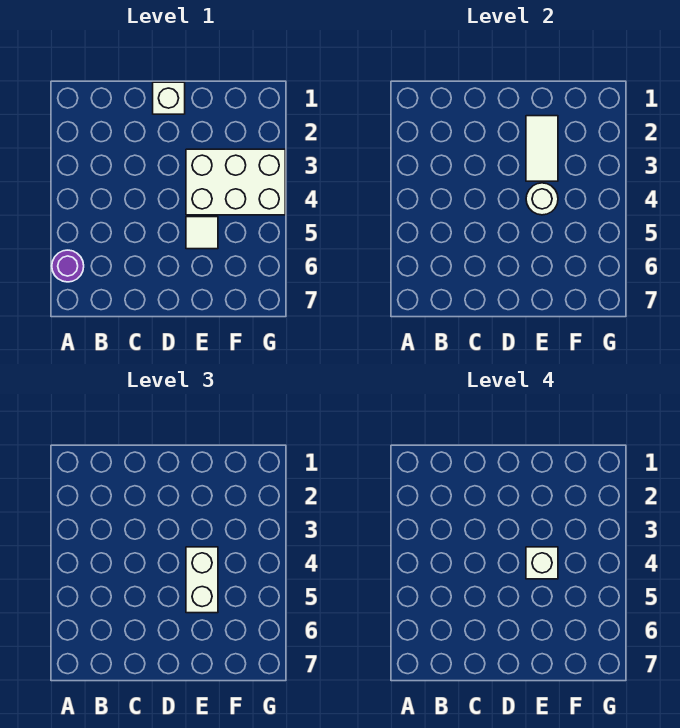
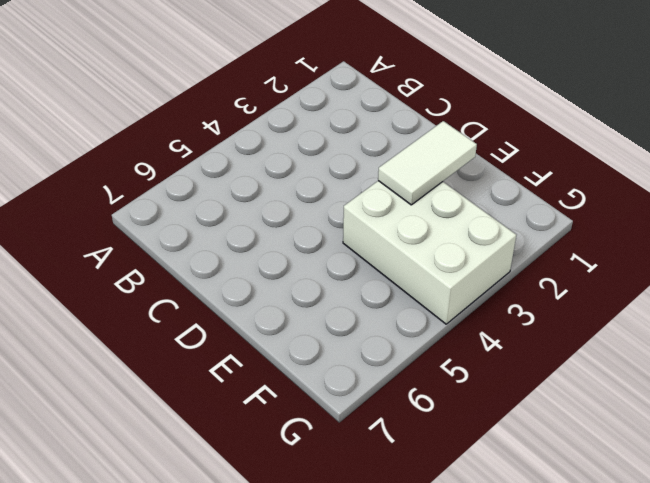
none -> purple round brick A6 level 1
none -> white brick D1 level 1

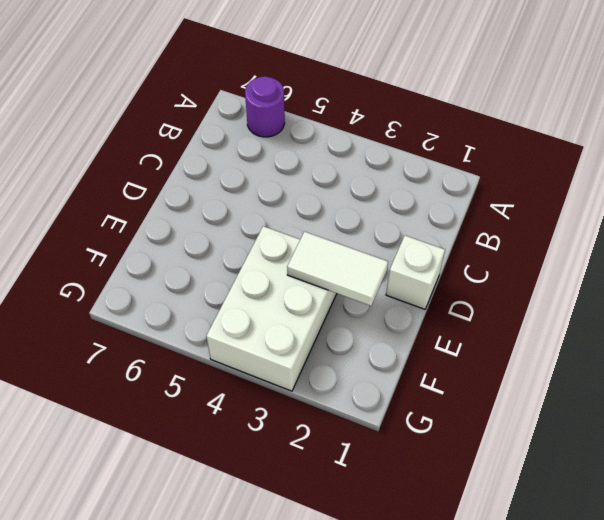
none -> white tile E5 level 1
none -> white round brick E4 level 2

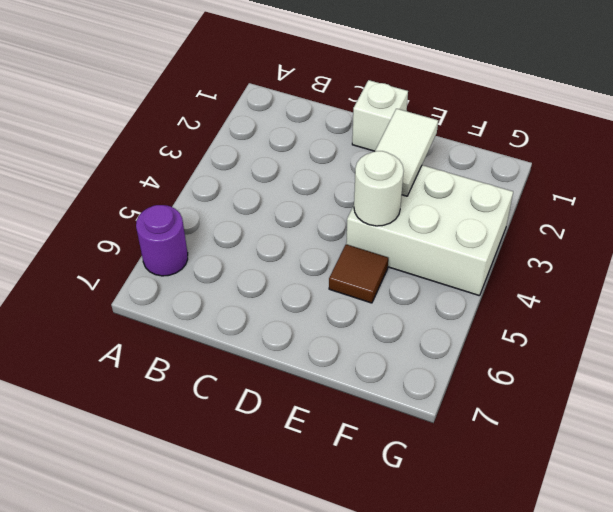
brown tile E5 level 1 -> white tile E5 level 1
none -> white brick E4:E5 level 3
none -> white brick E4 level 4

